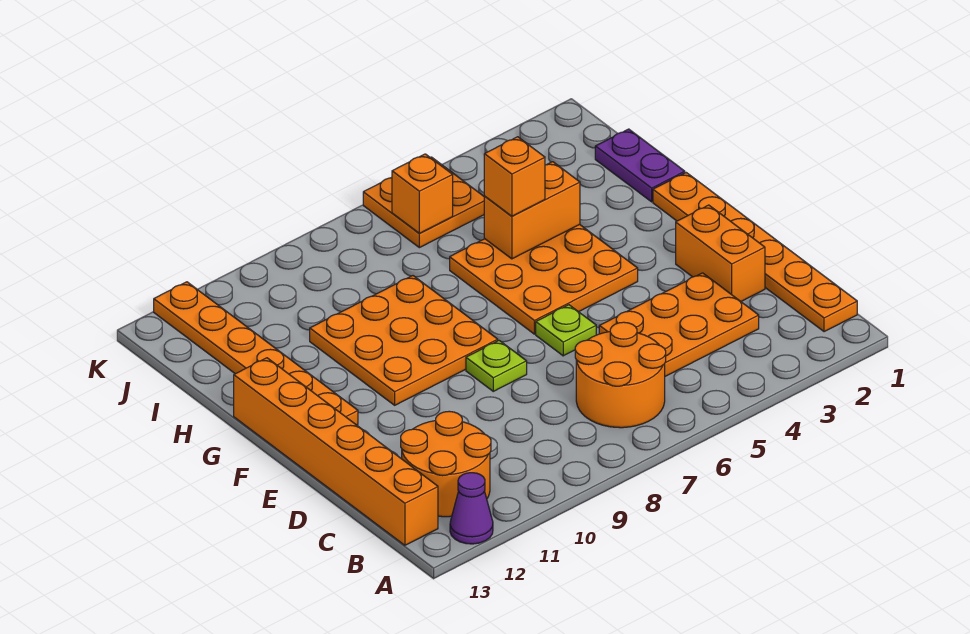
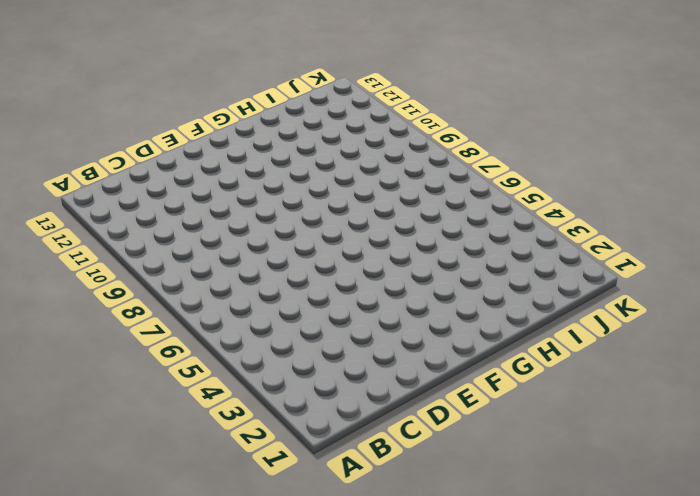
none -> purple cone A12 level 1
none -> orange plate B1:G1 level 1
none -> orange round brick B6:C7 level 1

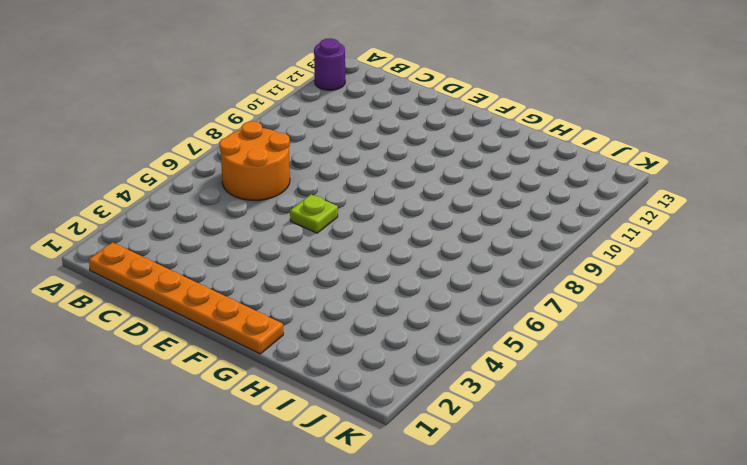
purple round brick A12 level 1 -> purple cone A12 level 1
none -> orange round brick B11:C12 level 1
none -> orange brick B13:G13 level 1
none -> orange plate C3:D5 level 1

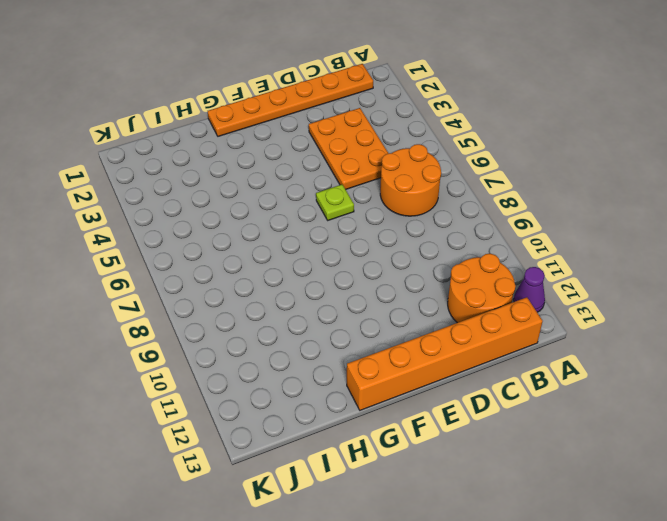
none -> orange brick D2:E2 level 1
none -> lime plate E8 level 1
none -> orange plate F4:H6 level 1

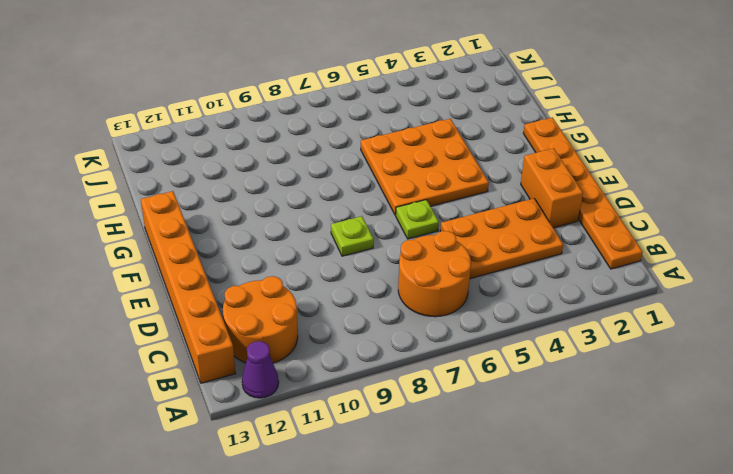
none -> orange plate F8:H10 level 1
none -> orange plate F12:K12 level 1
none -> purple plate H1:I1 level 1

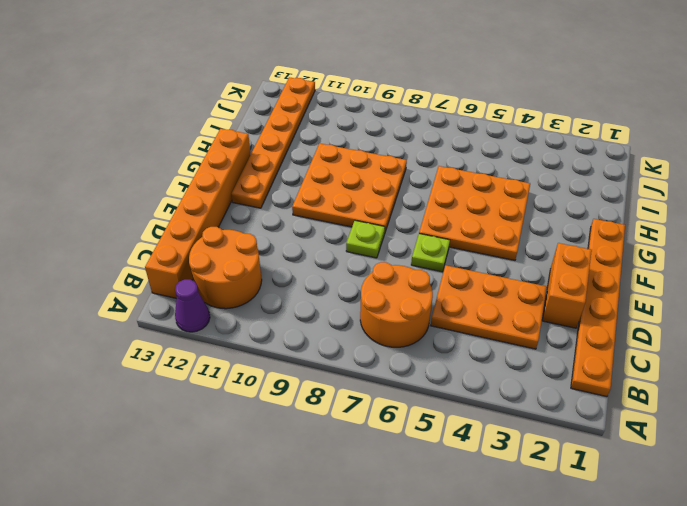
none -> purple plate H1:I1 level 1
none -> orange plate J5:K6 level 1
none -> orange brick H4:H5 level 2

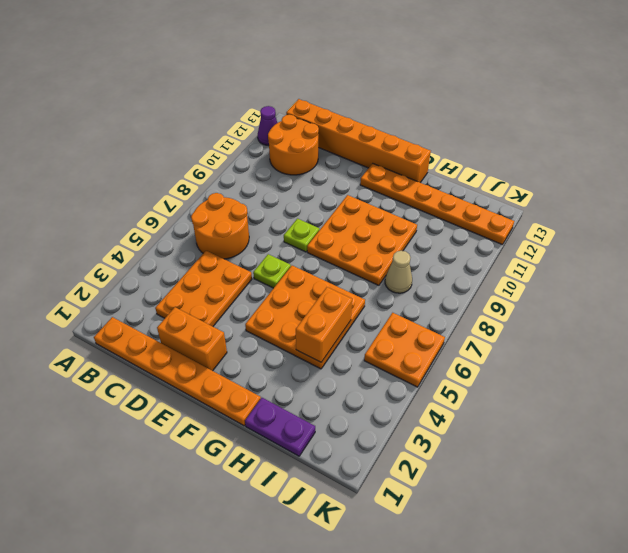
tan cone I8 level 1 -> none
none -> orange brick J6 level 2
none -> orange brick H5 level 3

